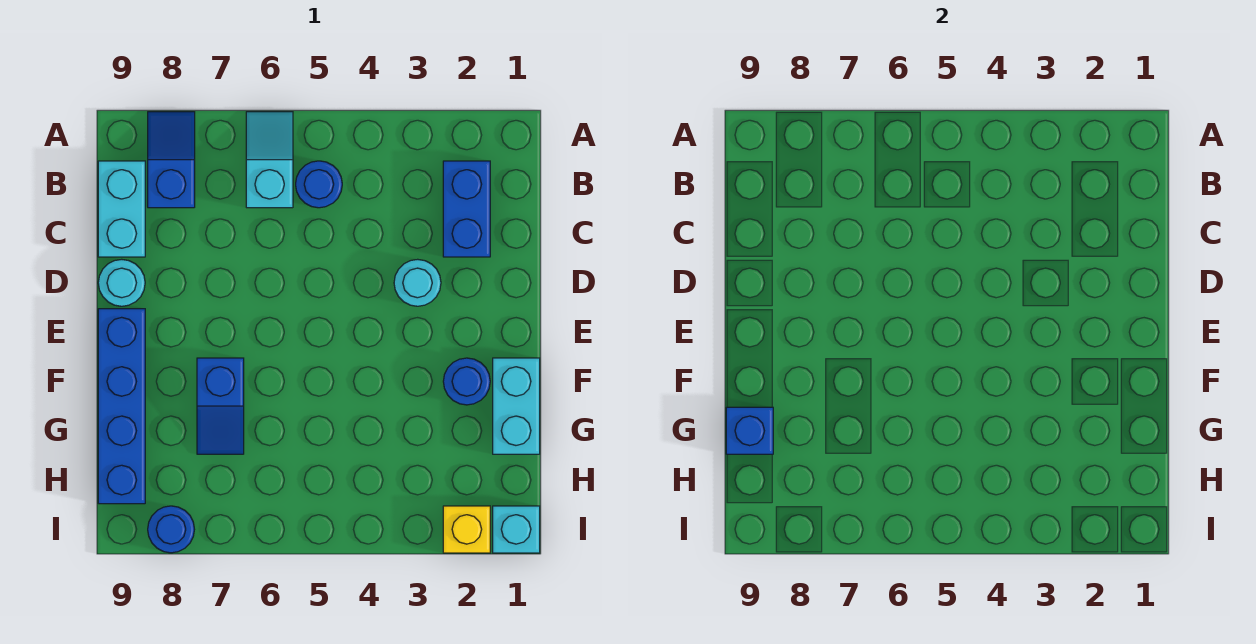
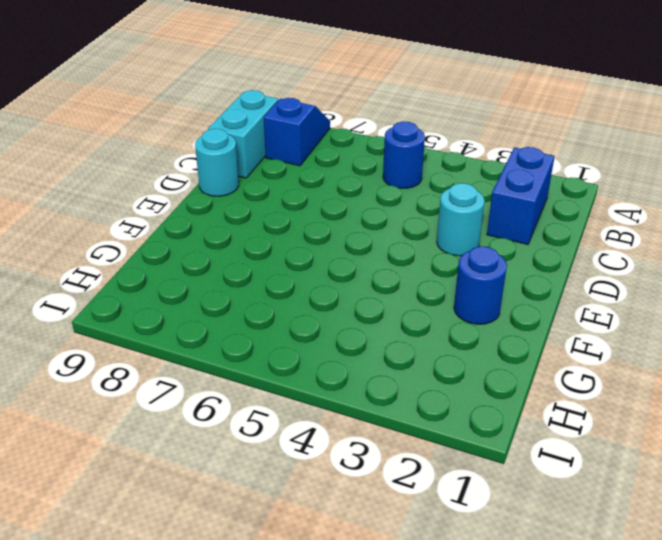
none -> cyan slope A6:B6 level 1 top B
none -> blue brick E9:H9 level 1
none -> cyan brick F1:G1 level 1

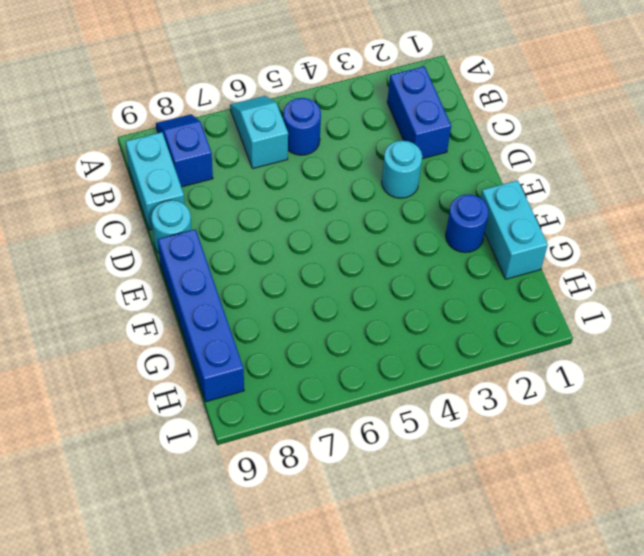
none -> blue slope F7:G7 level 1 top F
none -> cyan brick I1 level 1
none -> yellow brick I2 level 1

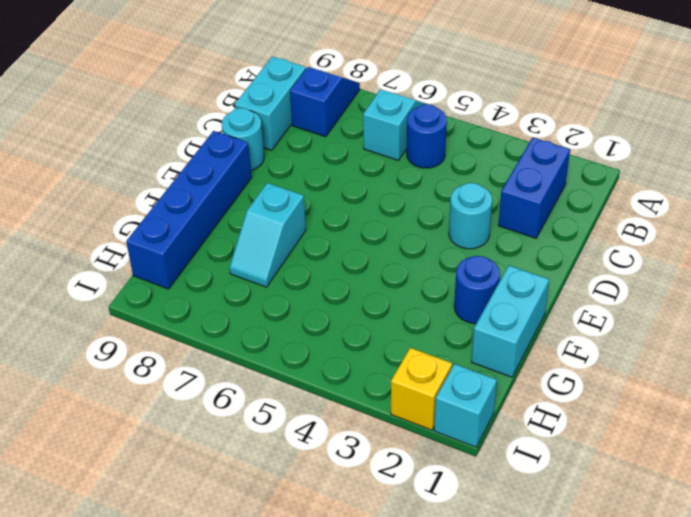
cyan slope F7:G7 level 1 top F -> blue slope F7:G7 level 1 top F
none -> blue round brick I8 level 1
none -> blue brick G9 level 2

